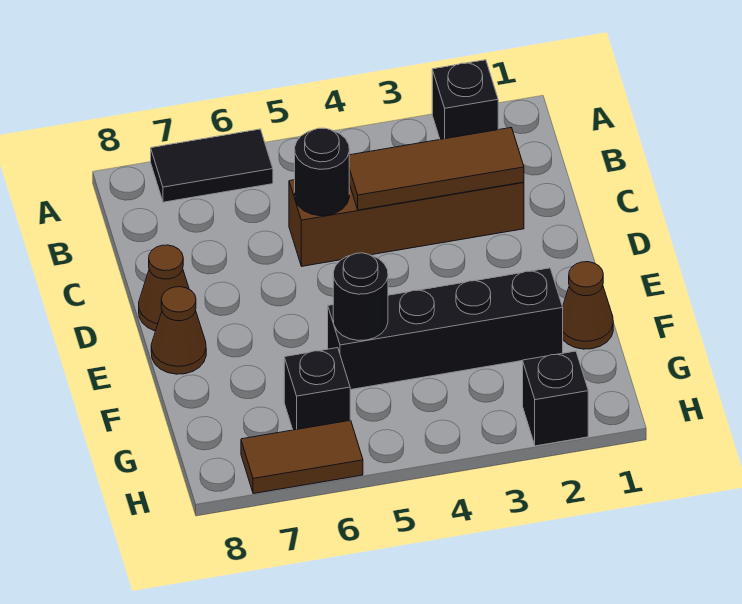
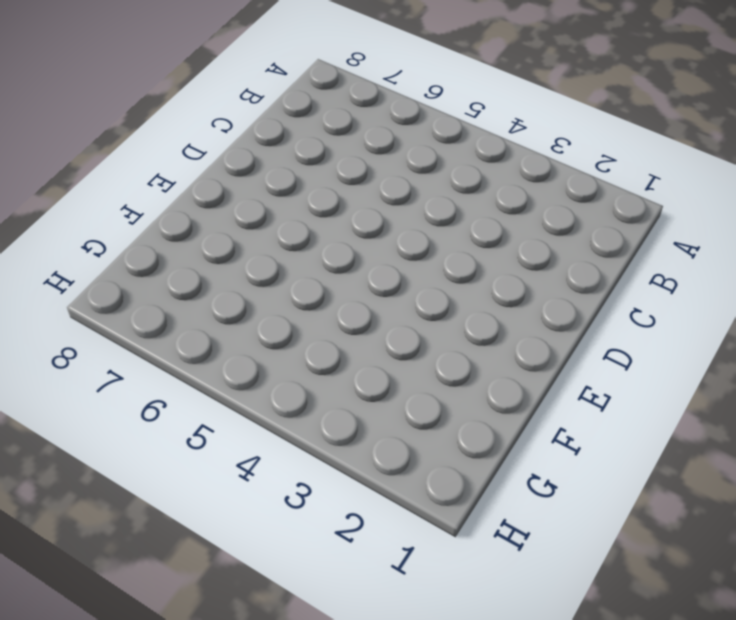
none -> black brick A2 level 1
none -> black tile A6:A7 level 1
none -> brown brick C2:C5 level 1

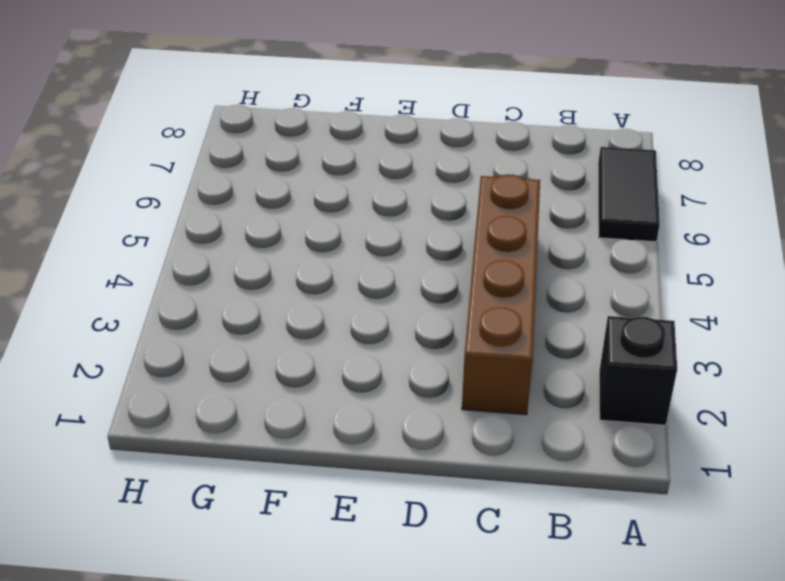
none -> brown cone D8 level 1
none -> brown cone E8 level 1
none -> brown cone F1 level 1

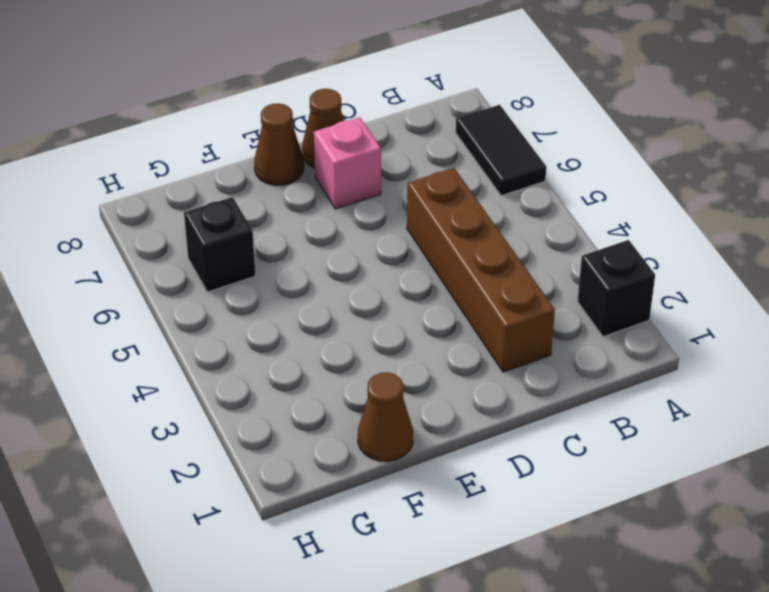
pink brick D7 level 1 -> none
none -> black brick F2:F5 level 1
none -> black brick H2 level 1
none -> brown tile H6:H7 level 1

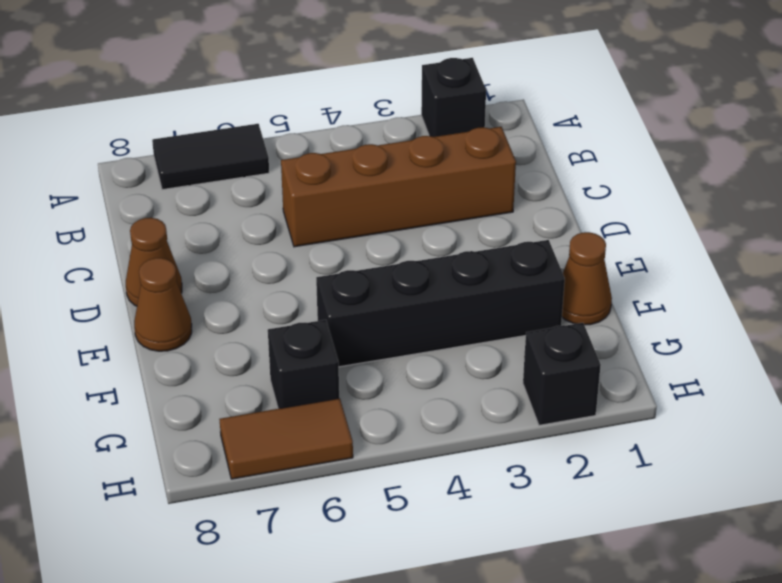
none -> brown tile C2:C4 level 2
none -> black round brick C5 level 2
none -> black round brick F5 level 2

